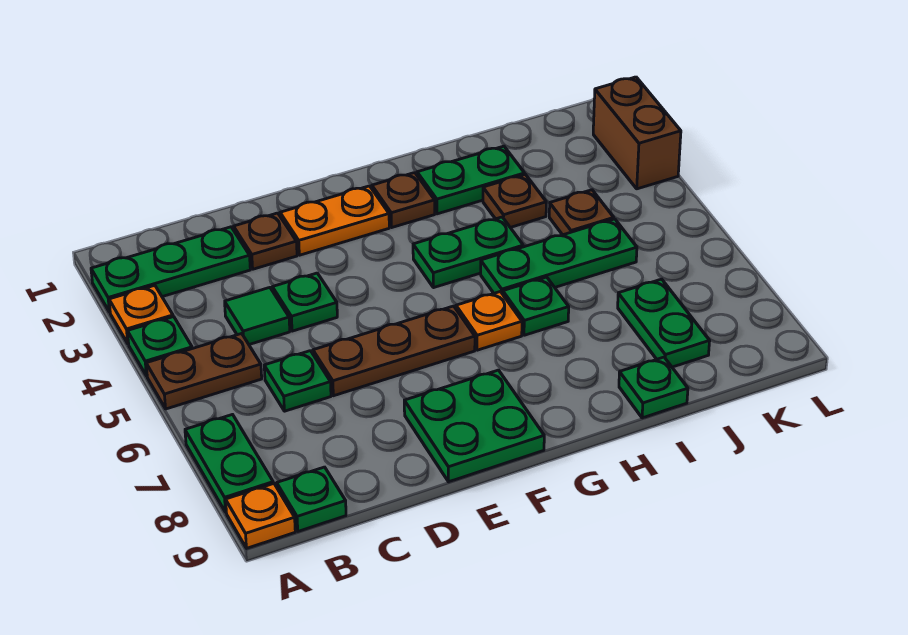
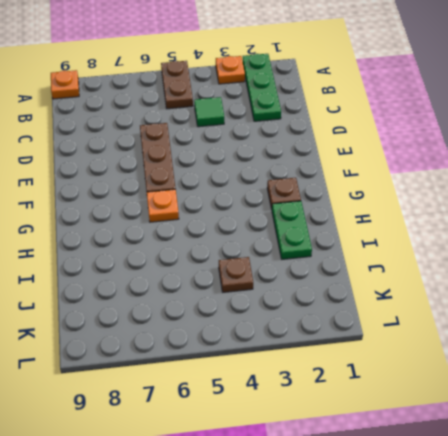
none -> green plate A4 level 1
none -> green plate A7:A8 level 1
none -> green plate B9 level 1

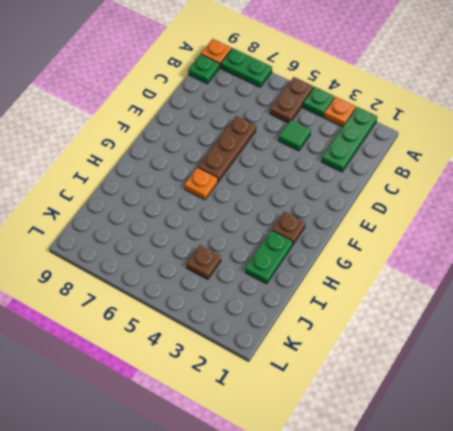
none -> green plate C6 level 1
none -> brown plate D2 level 1
none -> green plate D4 level 1

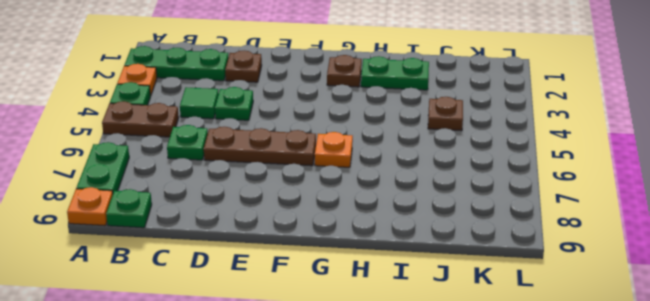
none -> orange plate E2:F2 level 1
none -> green plate E8:F9 level 1
none -> green plate G4:H4 level 1

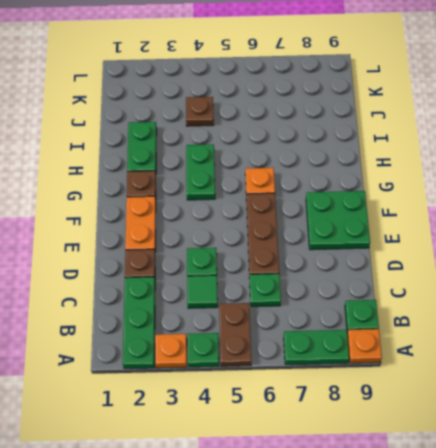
none -> green plate H5:J5 level 1
none -> green plate H6 level 1
none -> brown plate I3 level 1

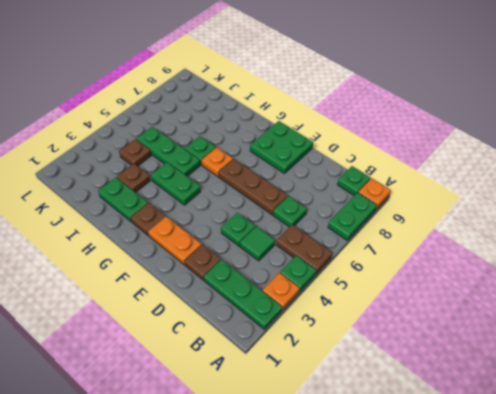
none -> green plate I9 level 1
none -> green plate J7:J8 level 1
none -> brown brick L2:L3 level 1

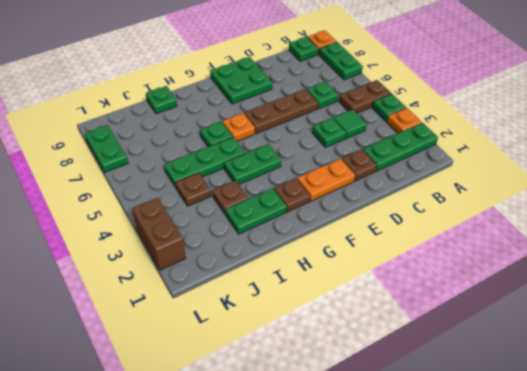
green plate L7:L8 level 1 -> green plate J7:J8 level 1

